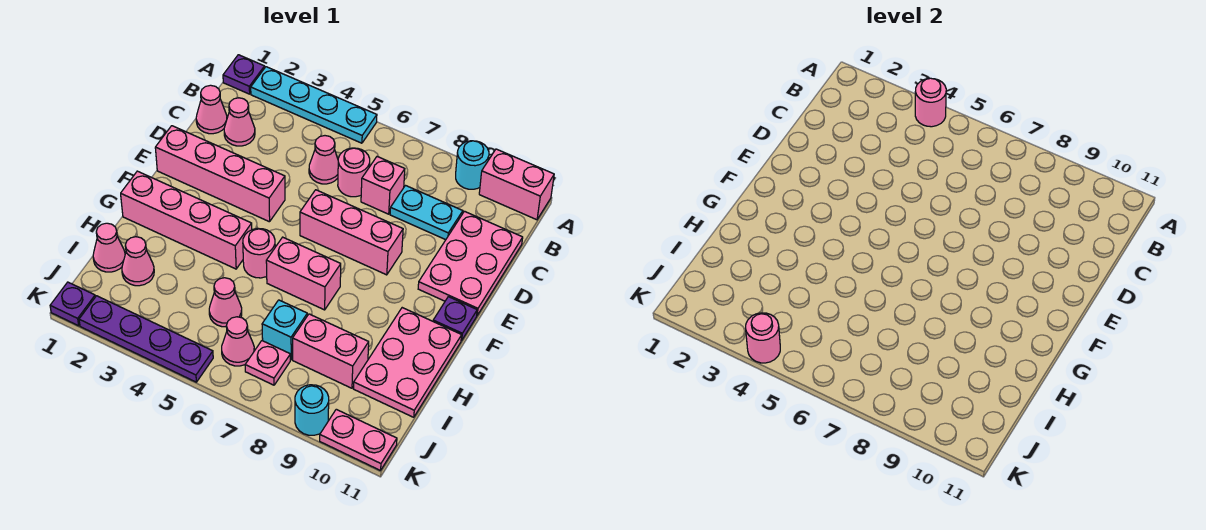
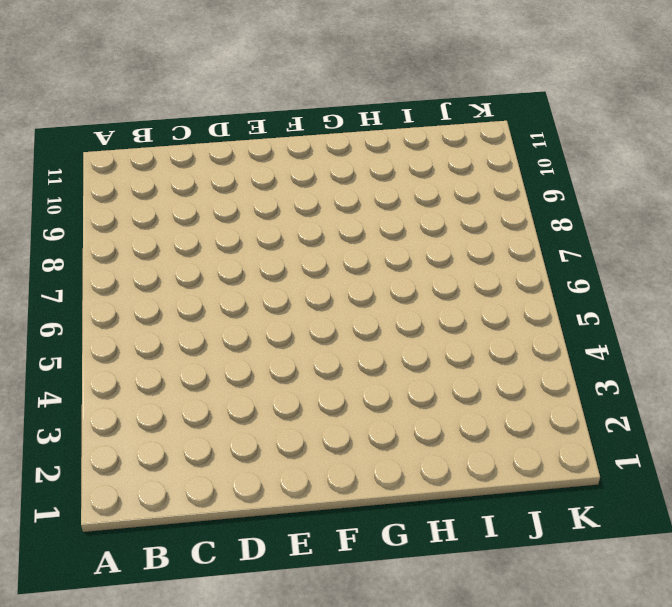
none -> purple plate A1 level 1
none -> cyan plate A2:A5 level 1
none -> cyan round brick A9 level 1
none -> pink brick A10:A11 level 1

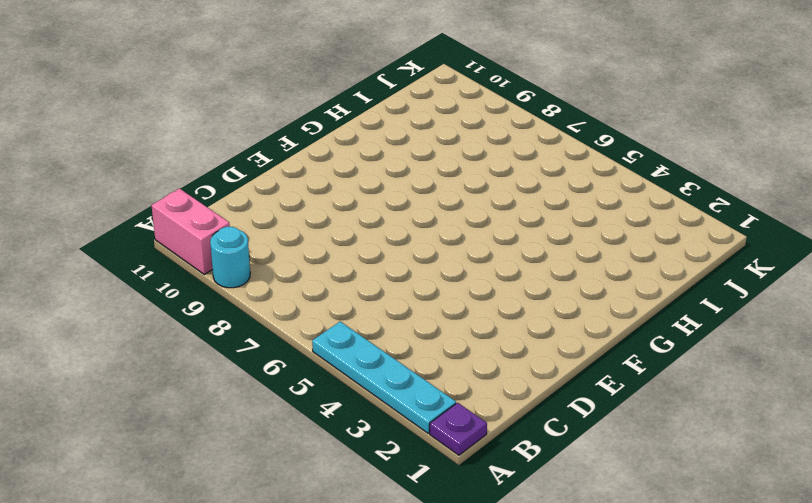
none -> pink cone C1 level 1
none -> pink cone C2 level 1
none -> pink cone C5 level 1
none -> pink round brick C6 level 1

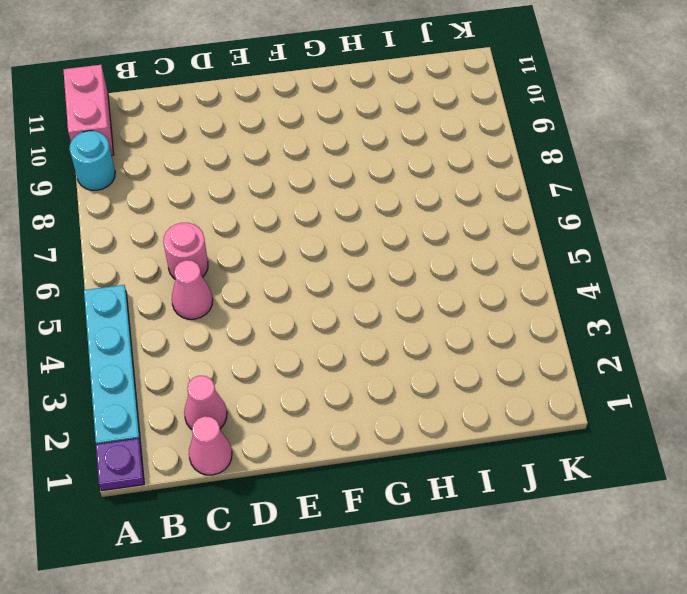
none -> pink brick C7 level 1
none -> cyan plate C8:C9 level 1
none -> pink plate C10:E11 level 1
none -> pink brick E1:E4 level 1

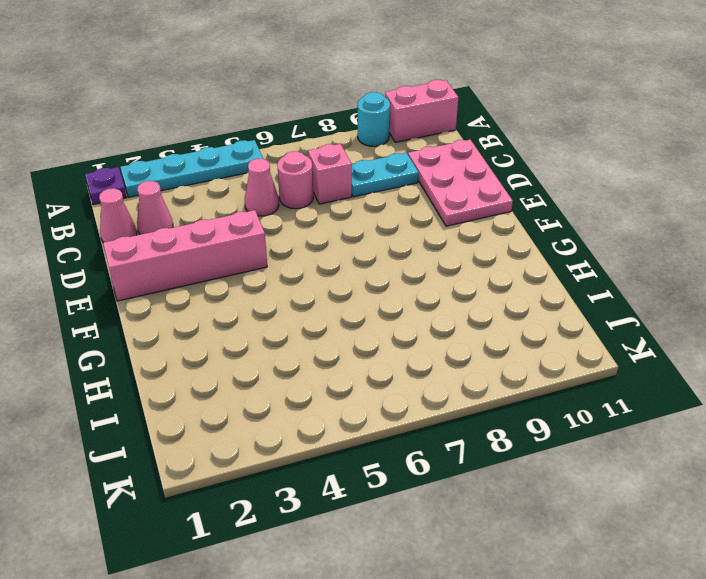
none -> pink brick E6:E8 level 1
none -> purple plate F11 level 1
none -> pink brick G1:G4 level 1
none -> pink round brick G5 level 1

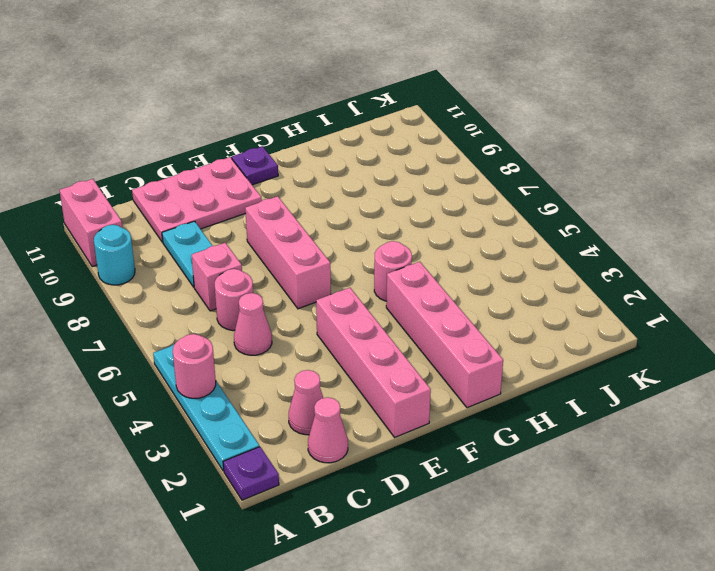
none -> pink brick G6:G7 level 1
none -> pink plate G10:I11 level 1
none -> pink cone I1 level 1
none -> pink cone I2 level 1

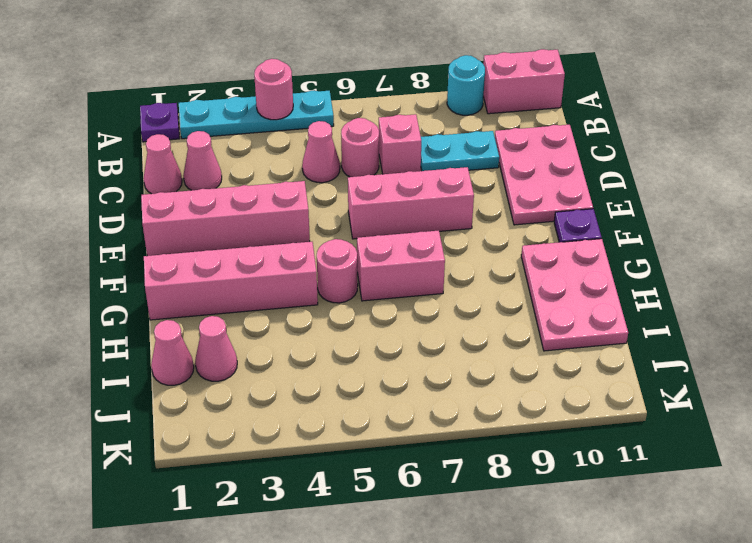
none -> pink cone I5 level 1
none -> cyan brick I7 level 1
none -> pink brick I8:I9 level 1
none -> pink cone J6 level 1

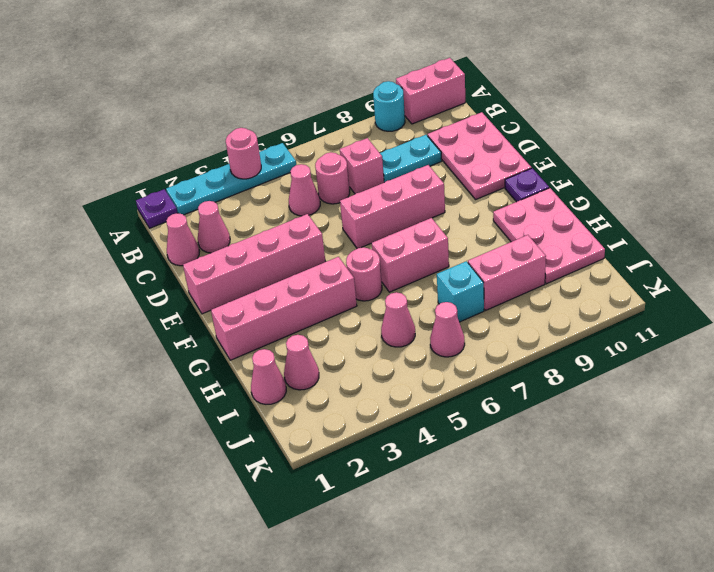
none -> pink plate J7 level 1
none -> purple plate K1 level 1
none -> purple plate K2:K5 level 1
none -> cyan round brick K9 level 1

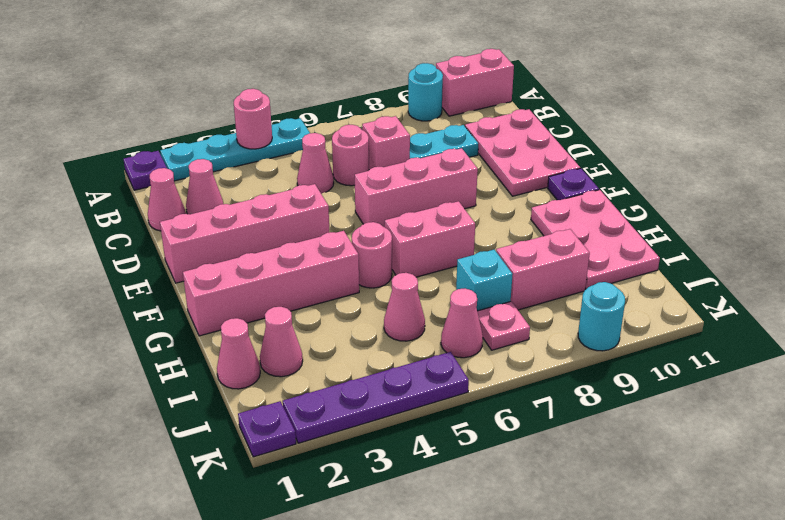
none -> pink plate K10:K11 level 1
none -> pink round brick K4 level 2

